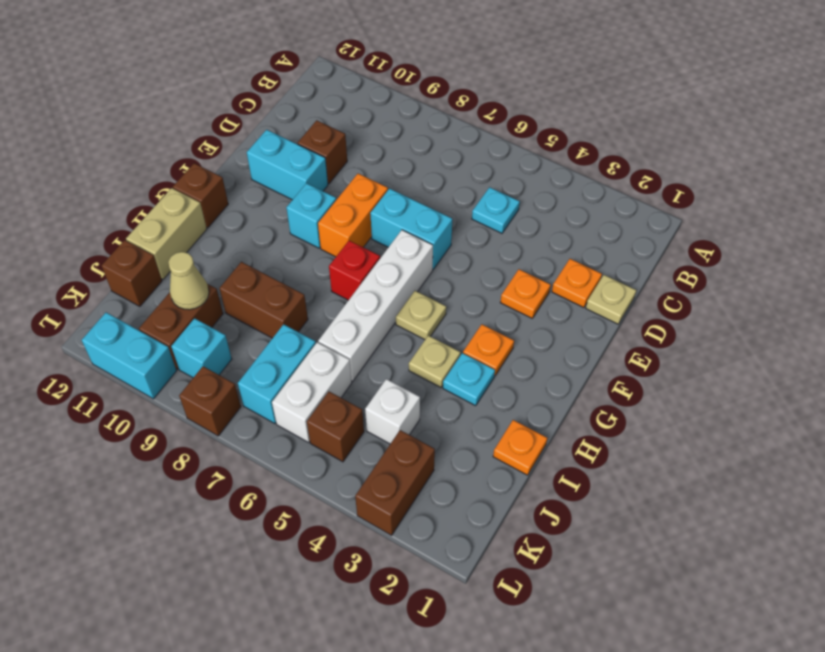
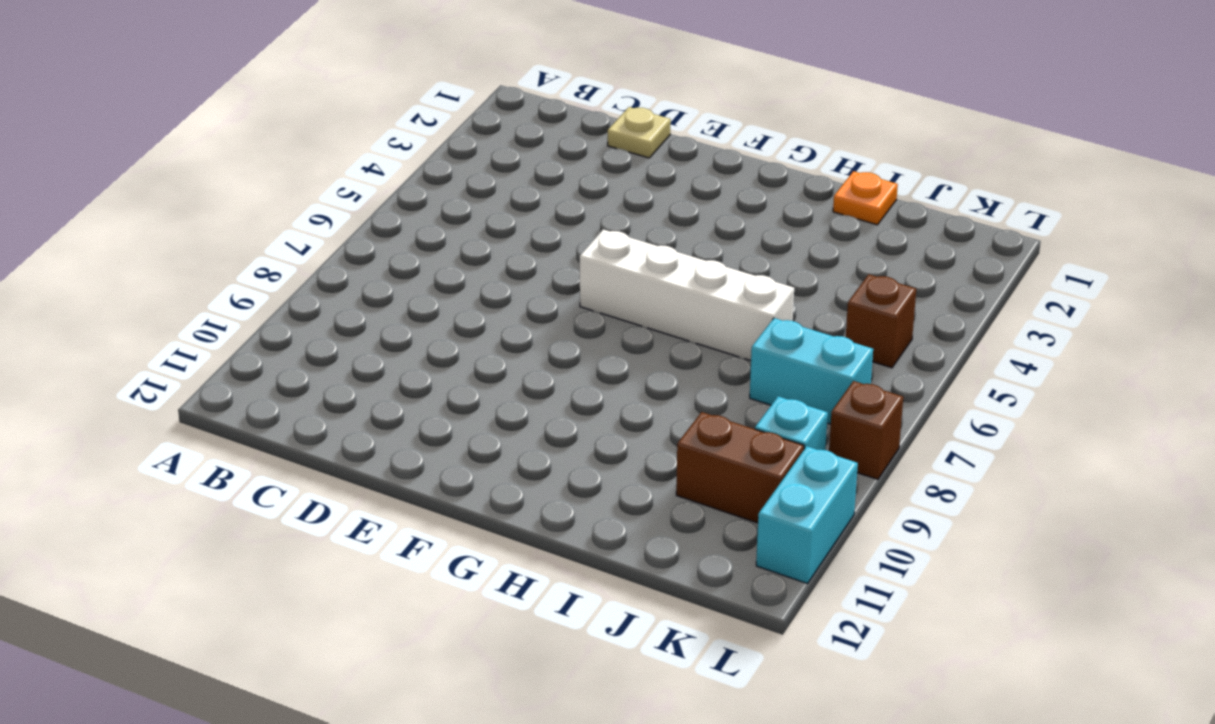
none -> cyan plate C5 level 1
none -> orange plate D2 level 1
none -> brown brick D10 level 1
none -> orange plate E3 level 1

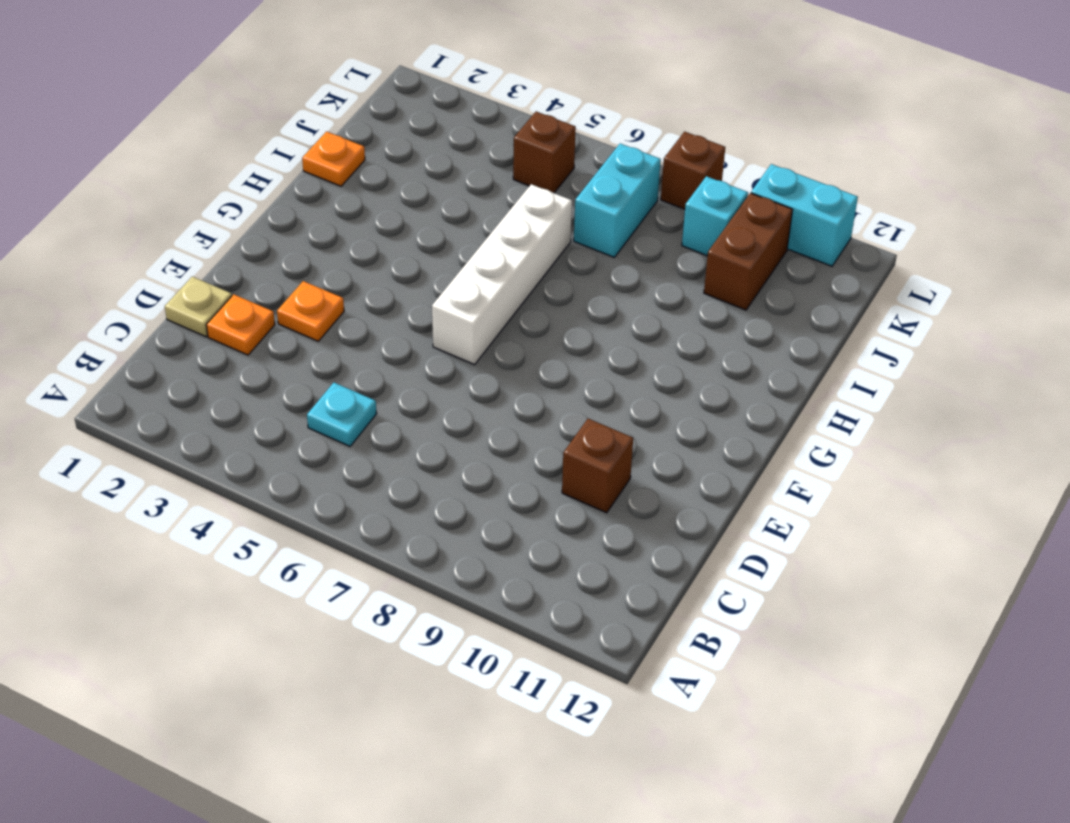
none -> cyan brick E6:E7 level 1
none -> orange brick E8:F8 level 1
none -> cyan brick E10:E11 level 1
none -> cyan brick F9 level 1

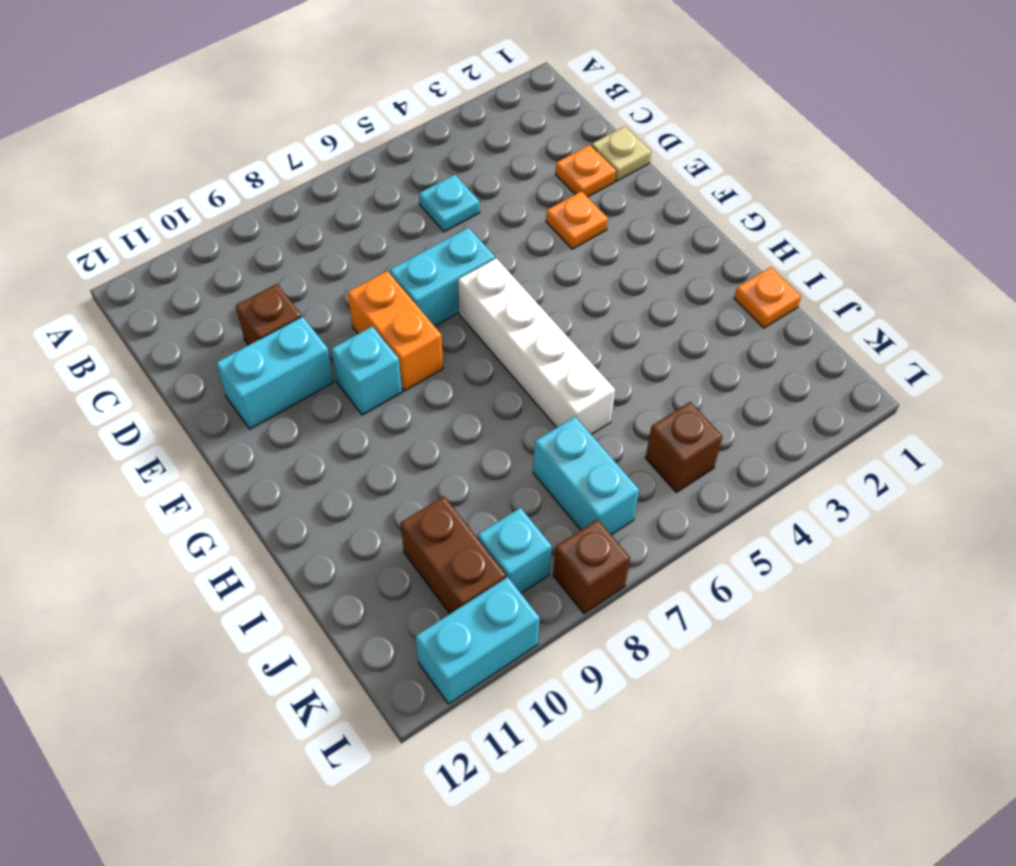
none -> orange plate G3 level 1
none -> tan plate G5 level 1
none -> red brick G7 level 1
none -> brown brick G12 level 1

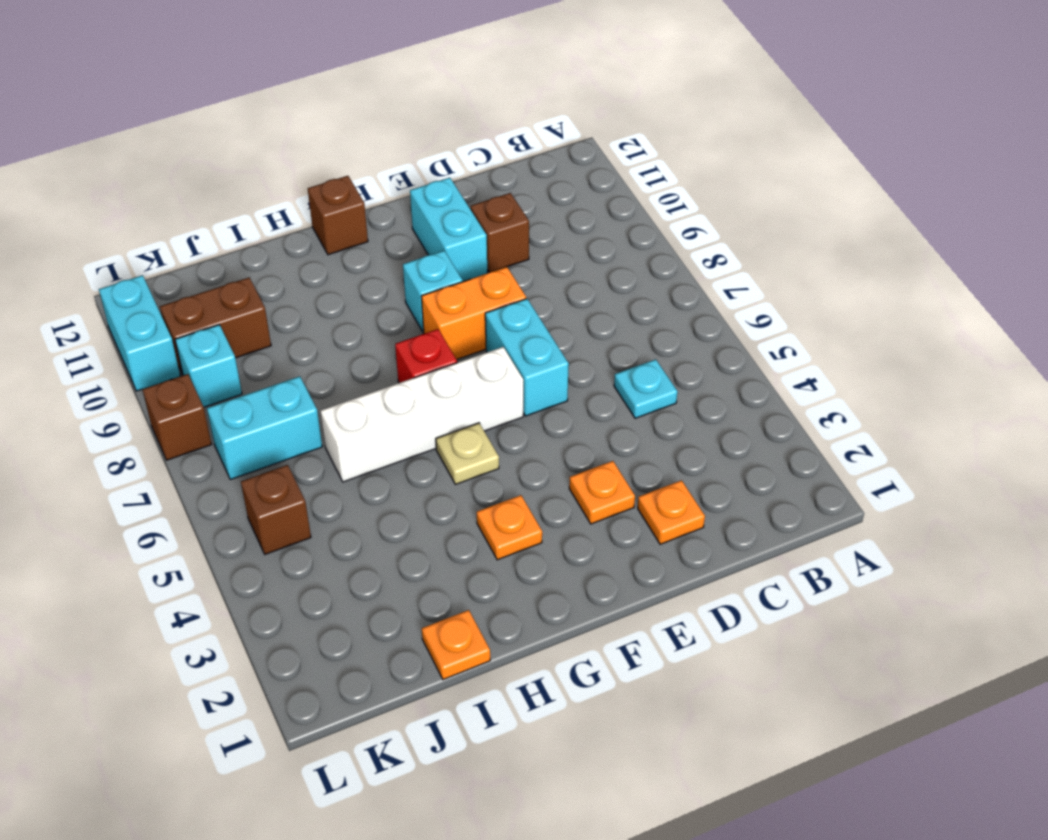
none -> tan plate D1 level 1
none -> cyan plate H3 level 1
none -> tan plate H4 level 1
none -> tan brick H12:I12 level 1

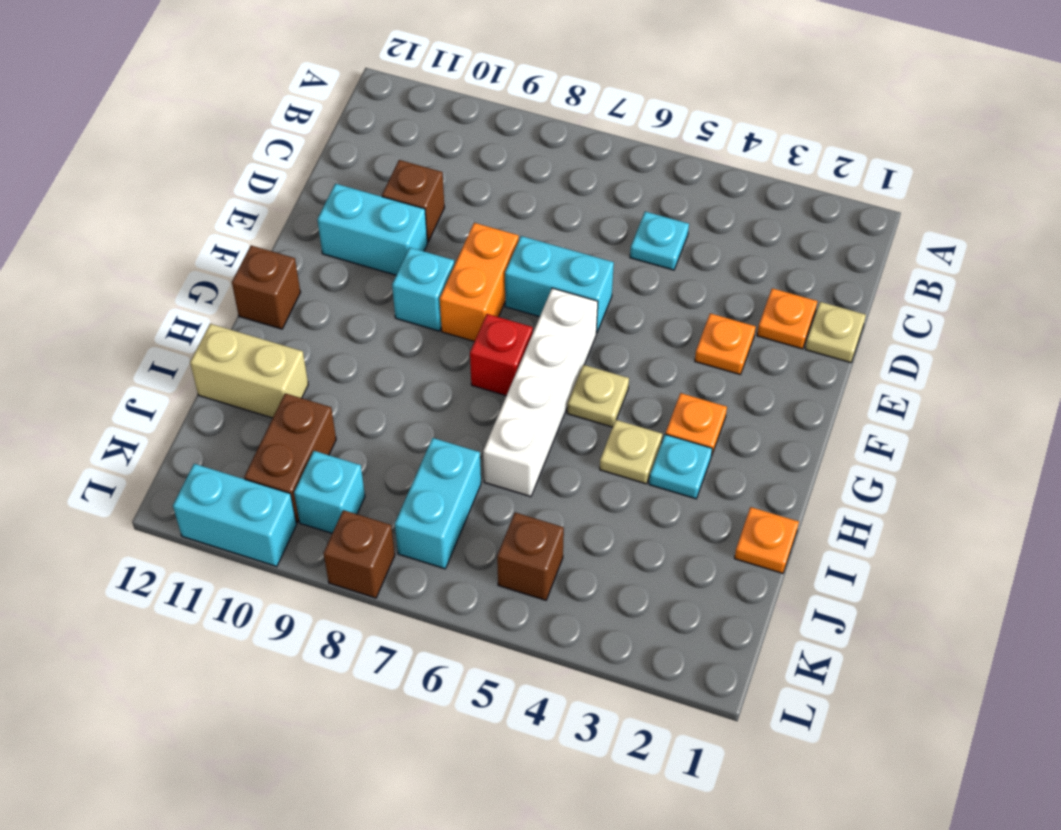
tan brick I11:I12 level 1 -> tan brick H12:I12 level 1
none -> brown brick I8:I9 level 1
none -> white brick J4 level 1
none -> white brick J6:K6 level 1
none -> brown brick J12 level 1

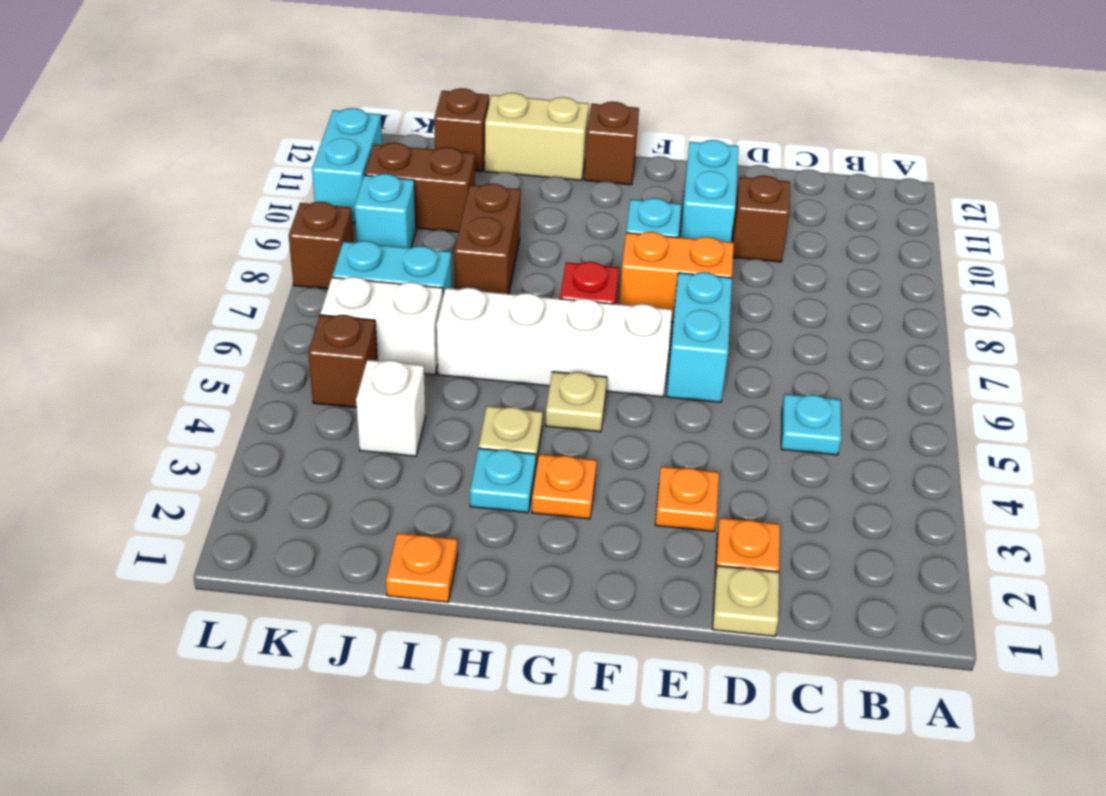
none -> brown brick K3:L3 level 1
none -> tan cone J10 level 2

